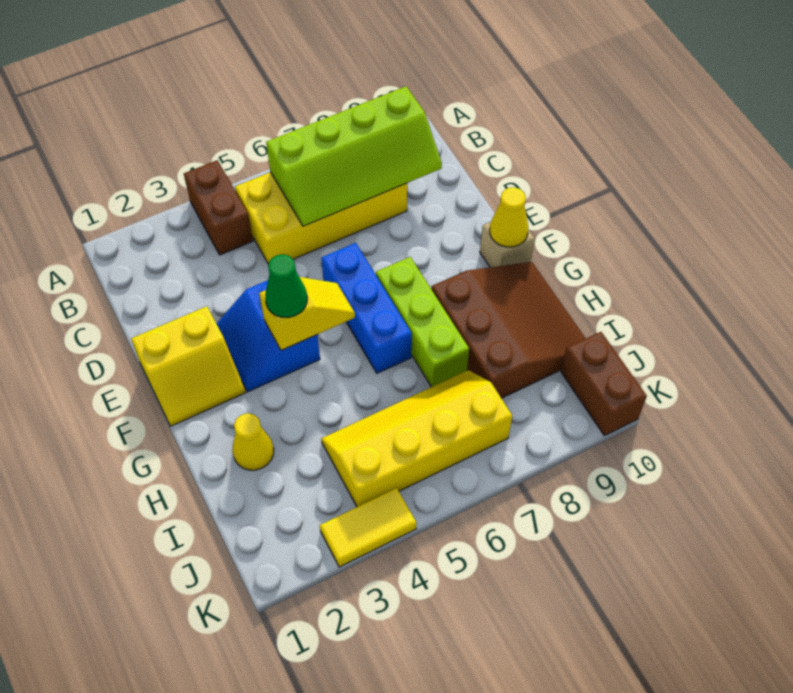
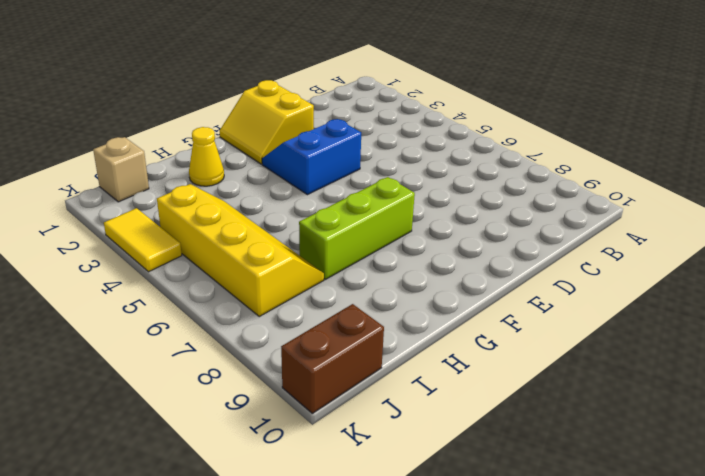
tan brick J1 level 1 -> tan brick F10 level 1
none -> brown brick A4:B4 level 1
none -> yellow brick B5:C8 level 1
none -> blue brick E6:G6 level 1

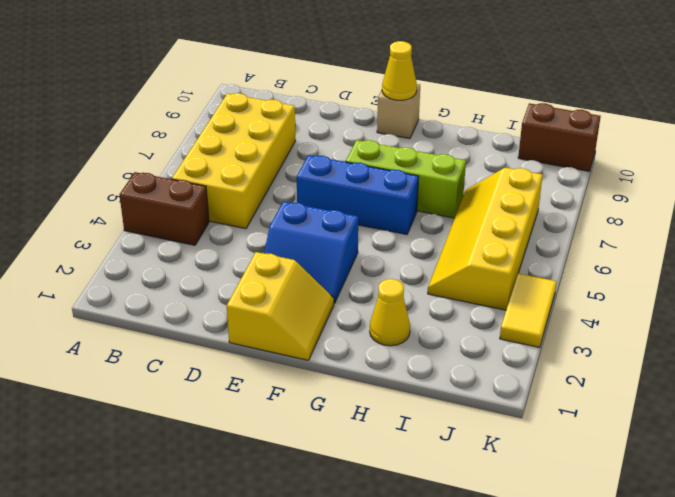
none -> brown slope G8:I10 level 1 top 8
none -> lime slope B6:C9 level 2 top B
none -> yellow slope F4:F5 level 2 top 4

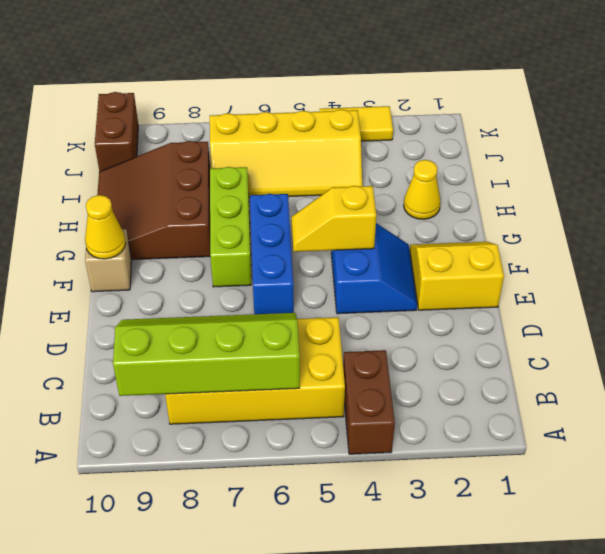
none -> green cone F4 level 3

